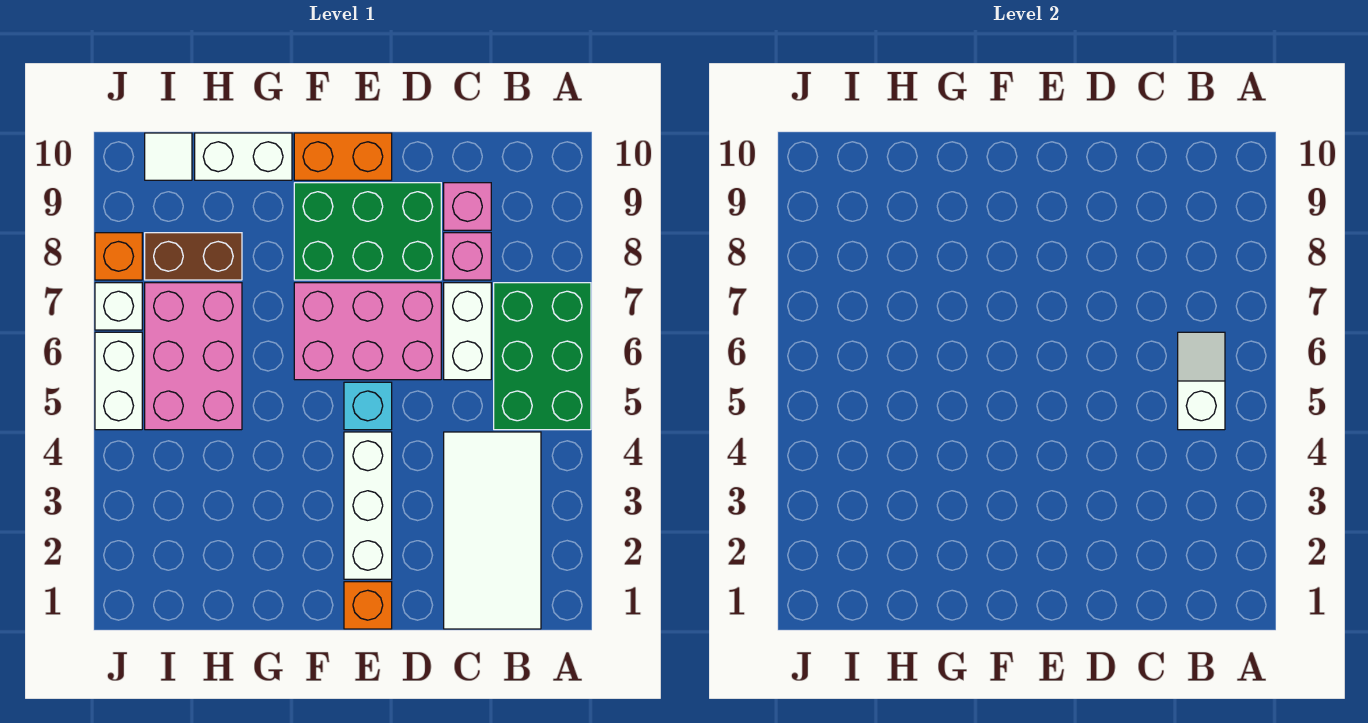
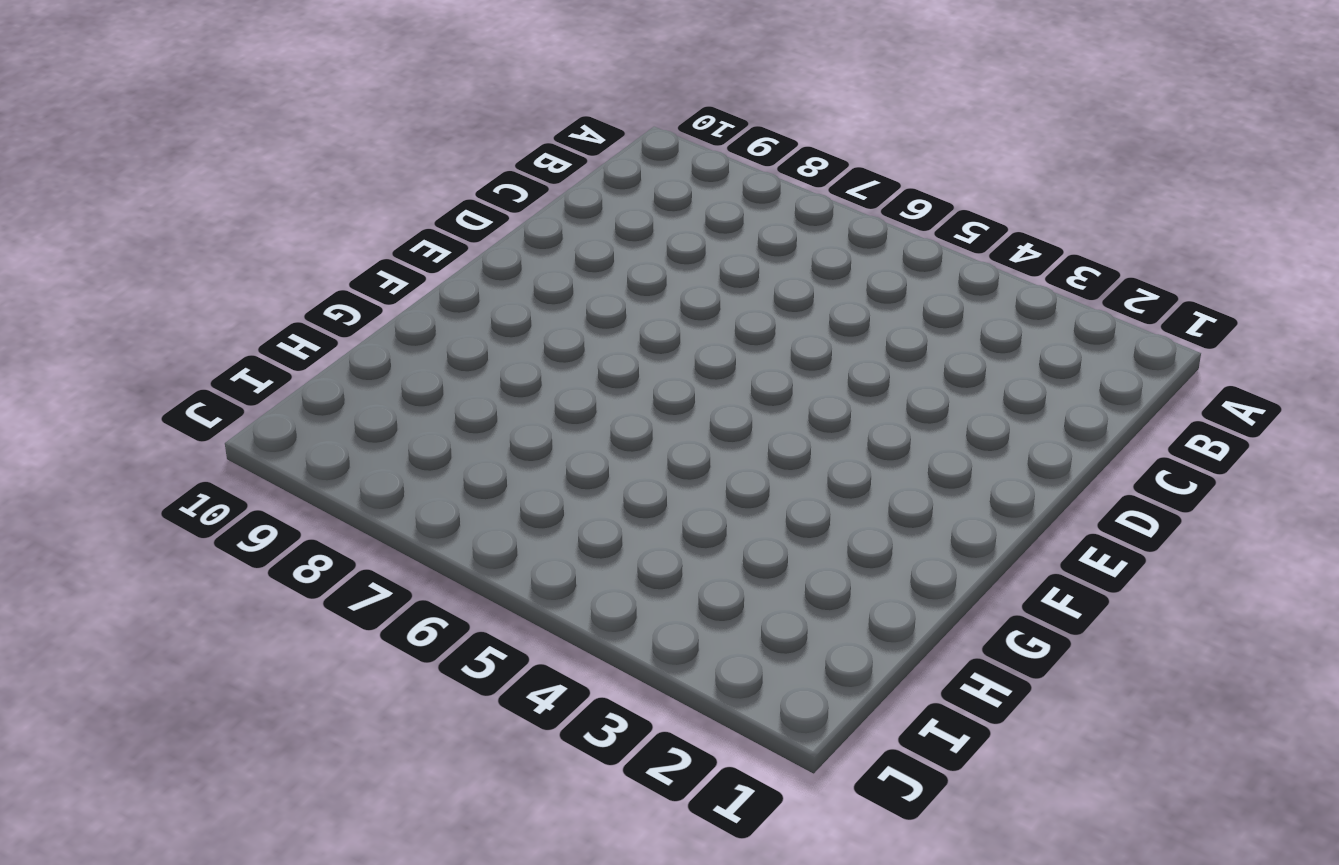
none -> green brick A5:B7 level 1
none -> white tile B1:C4 level 1
none -> white brick C6:C7 level 1

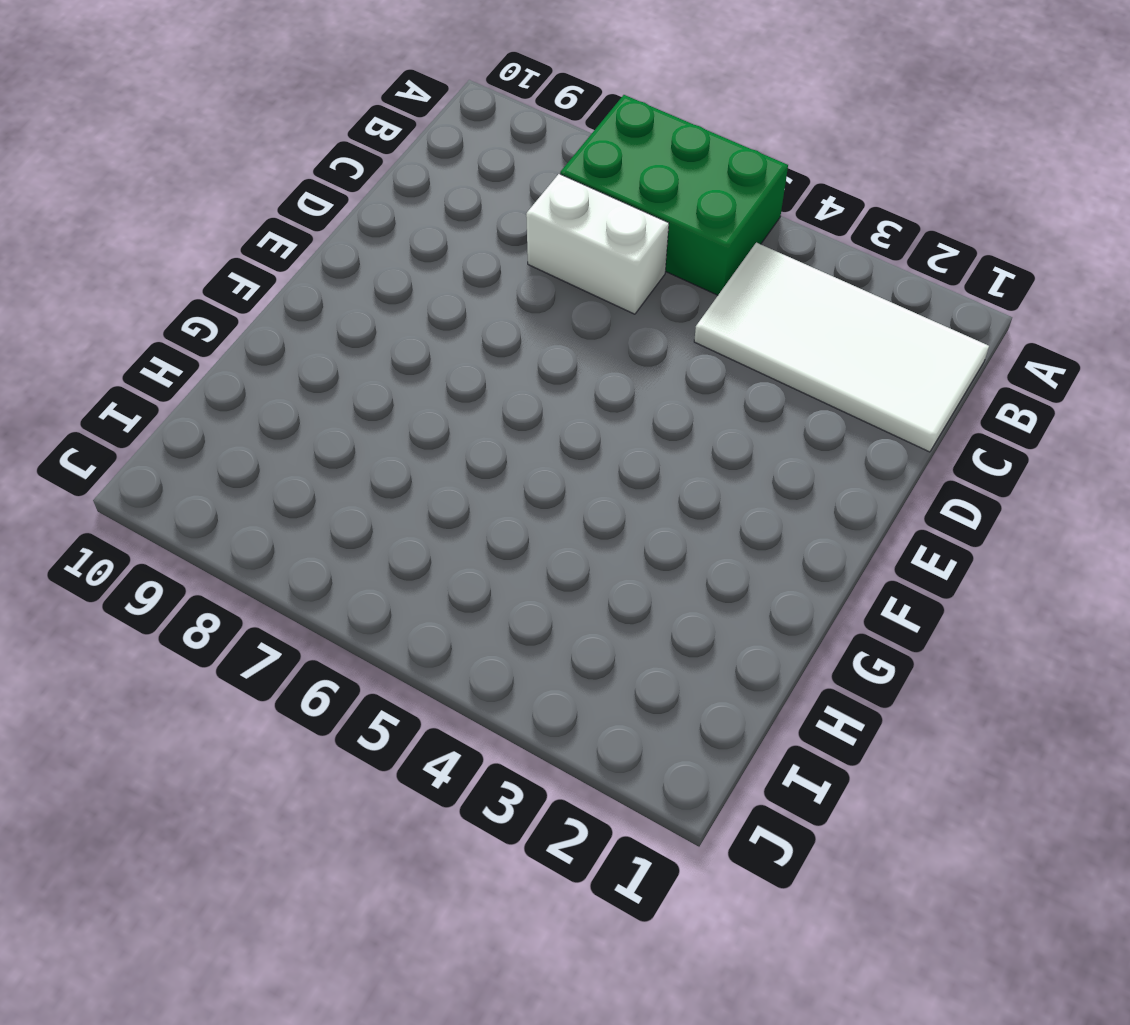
none -> pink brick C8 level 1
none -> pink brick C9 level 1
none -> pink brick D6:F7 level 1

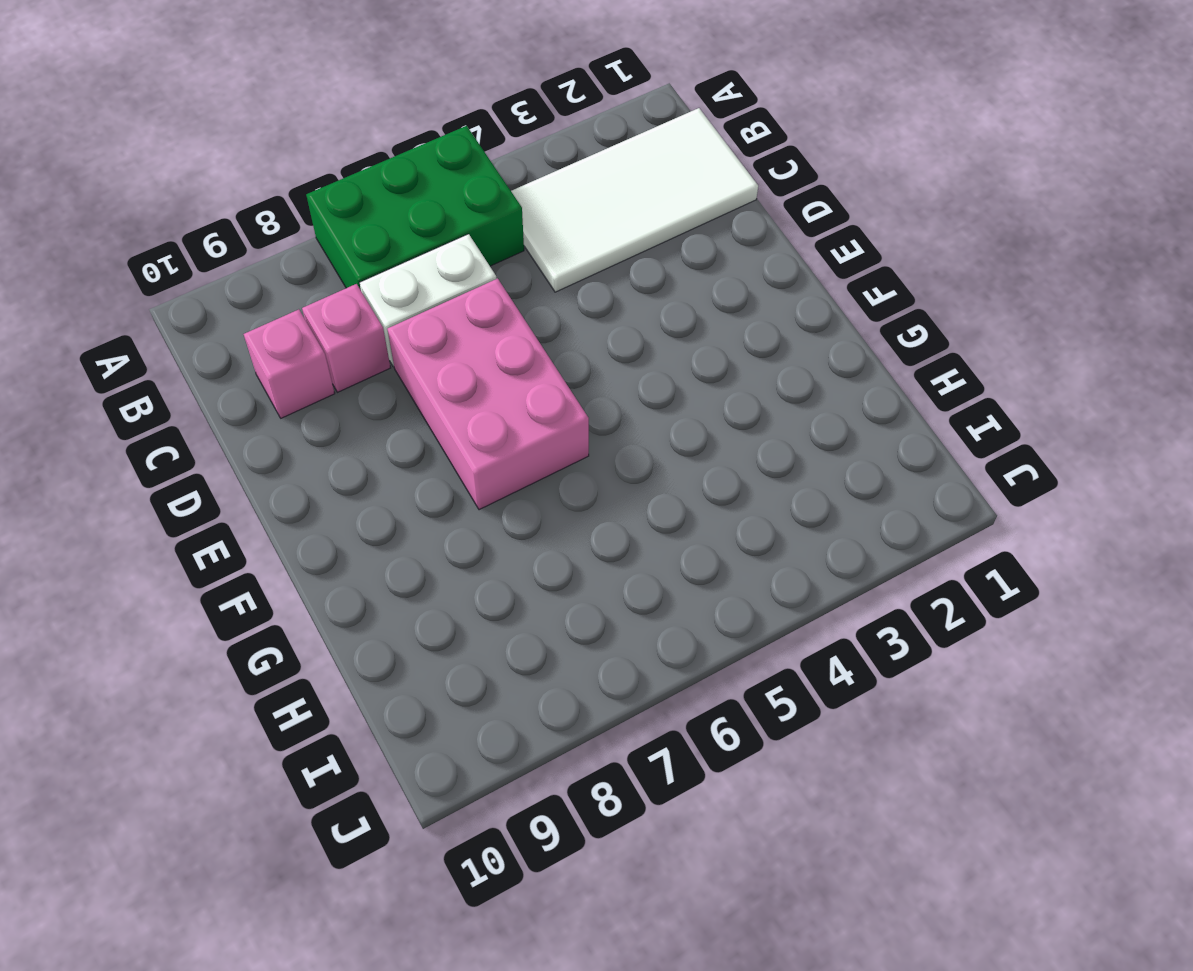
none -> green brick D8:F9 level 1
none -> orange brick E1 level 1
none -> white brick E2:E4 level 1

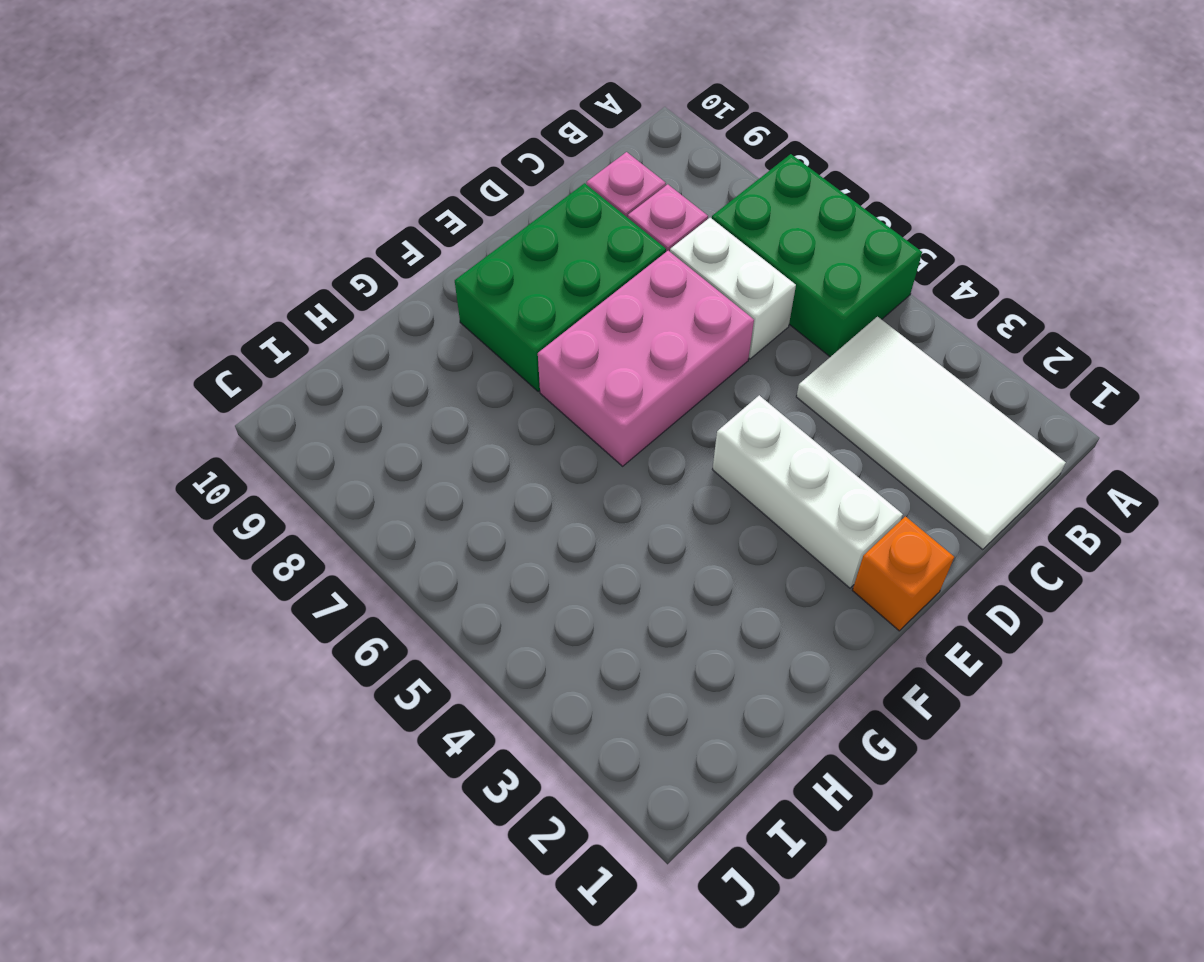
none -> cyan brick E5 level 1
none -> orange brick E10:F10 level 1
none -> white brick G10:H10 level 1

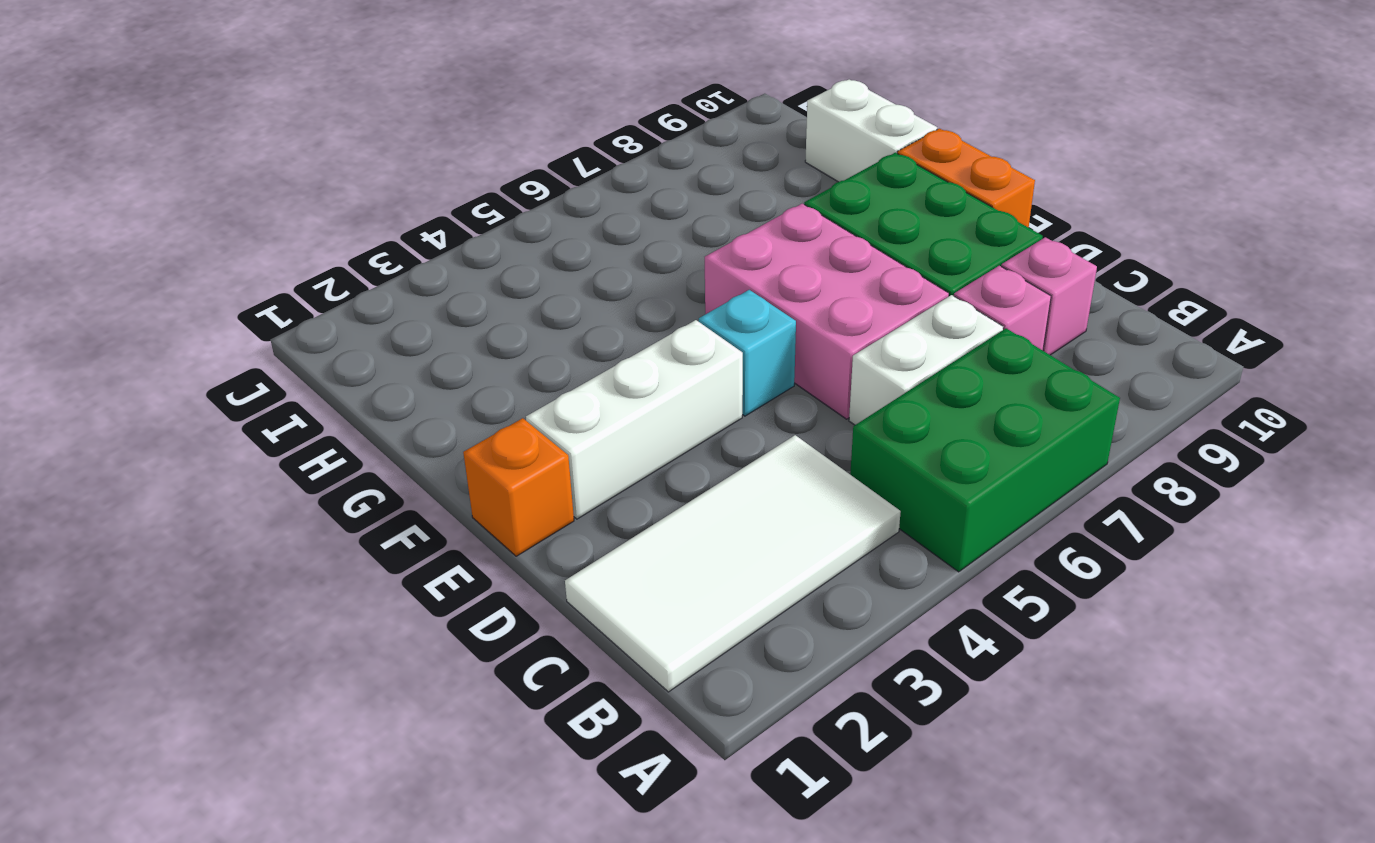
none -> pink brick H5:I7 level 1
none -> brown brick H8:I8 level 1
none -> white tile I10 level 1

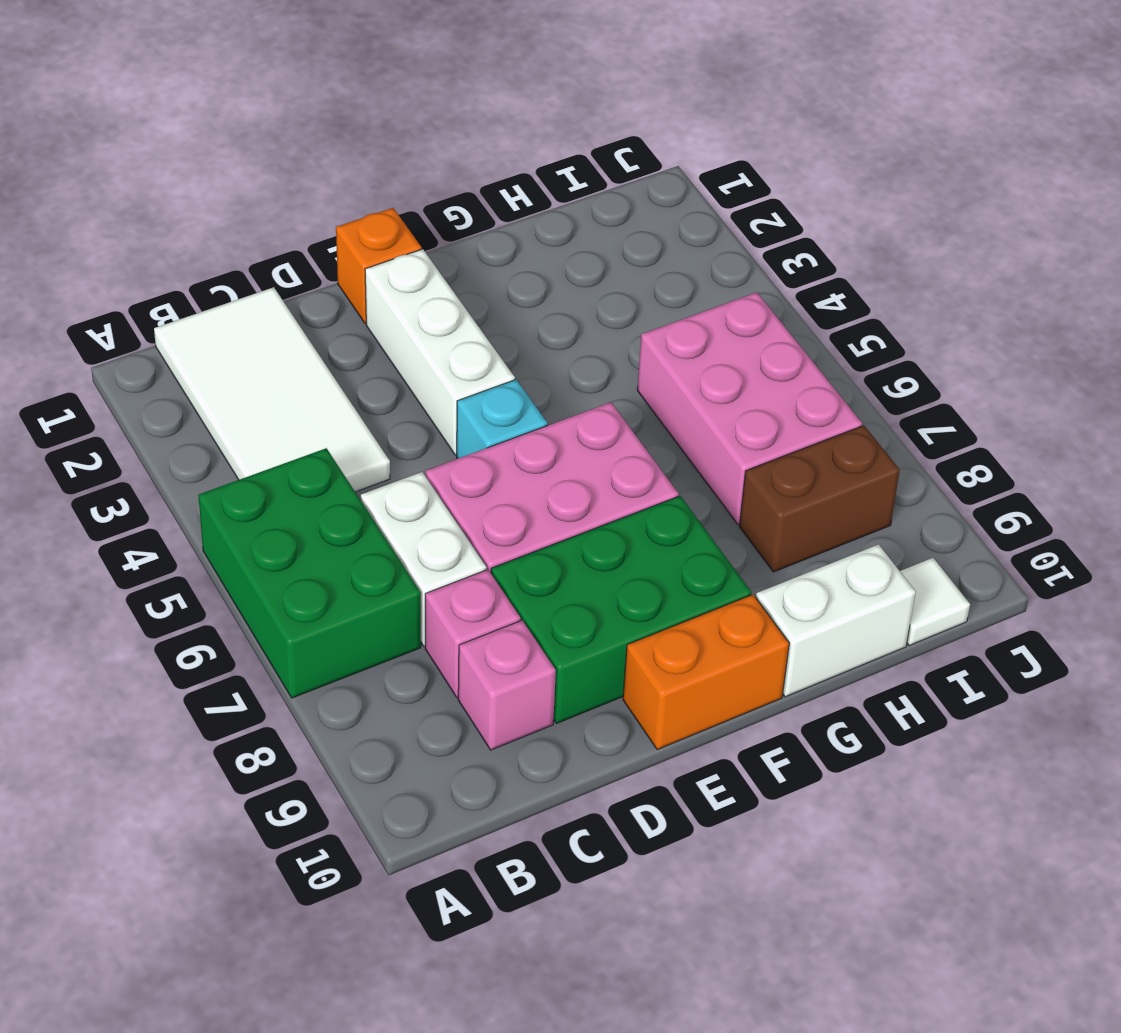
none -> white brick J5:J6 level 1
none -> white brick J7 level 1
none -> orange brick J8 level 1

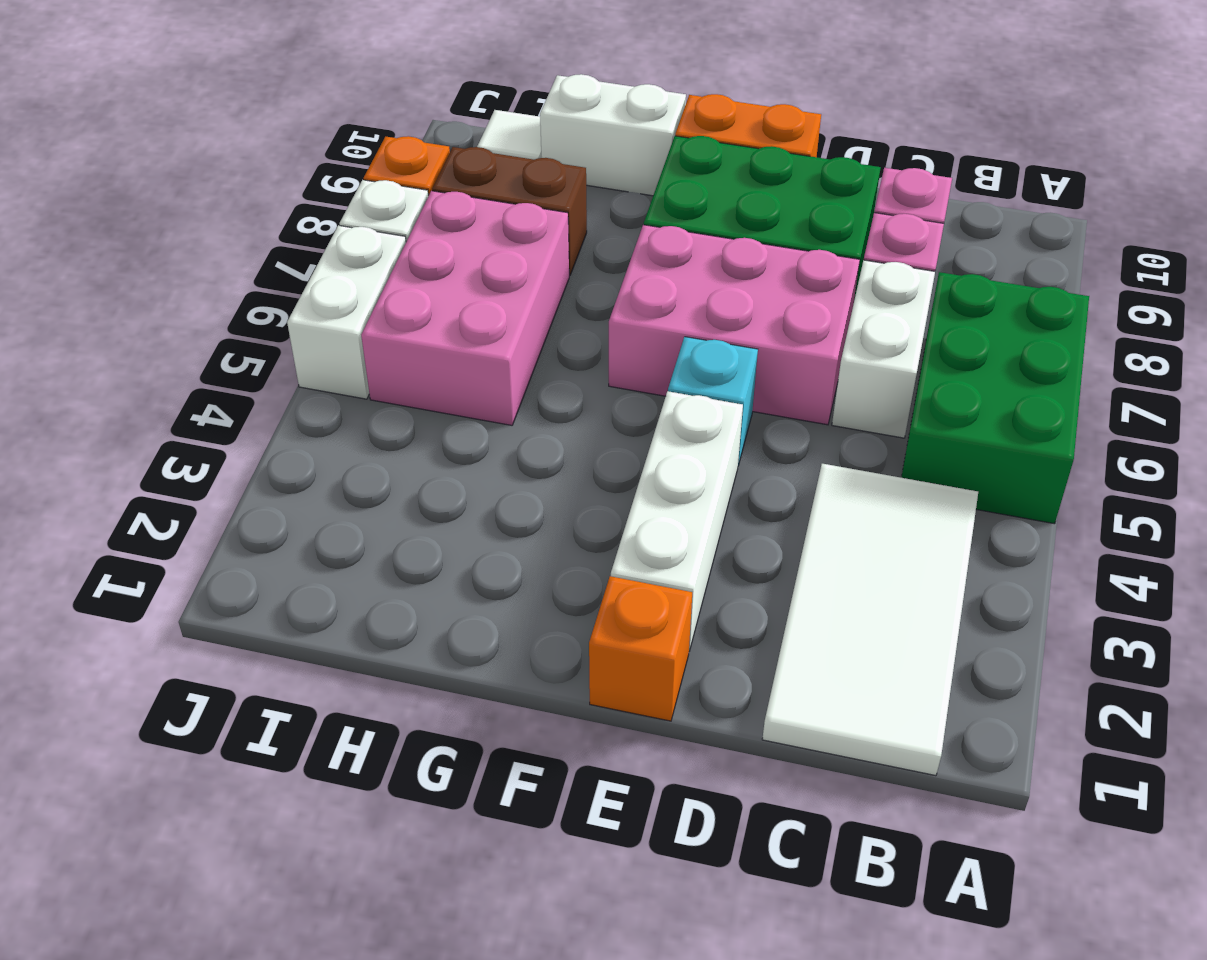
none -> white slope B5:B6 level 2 top 5

